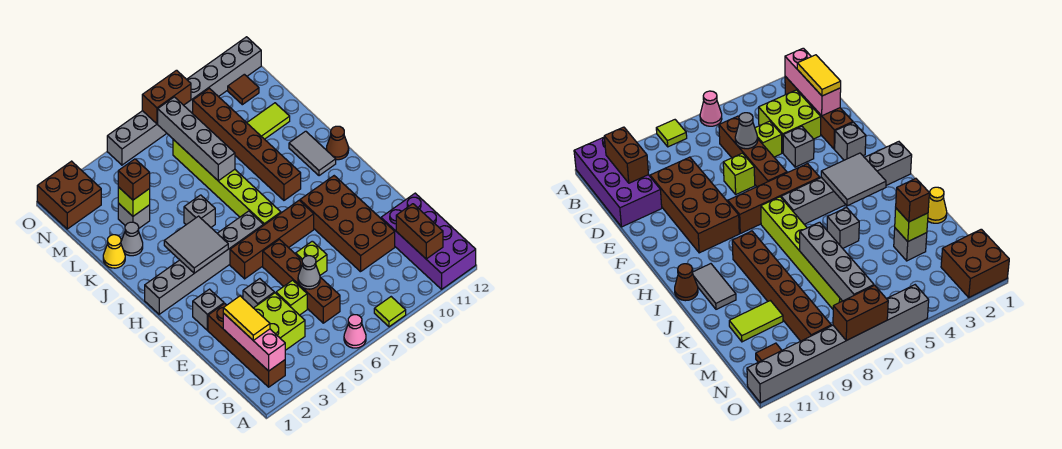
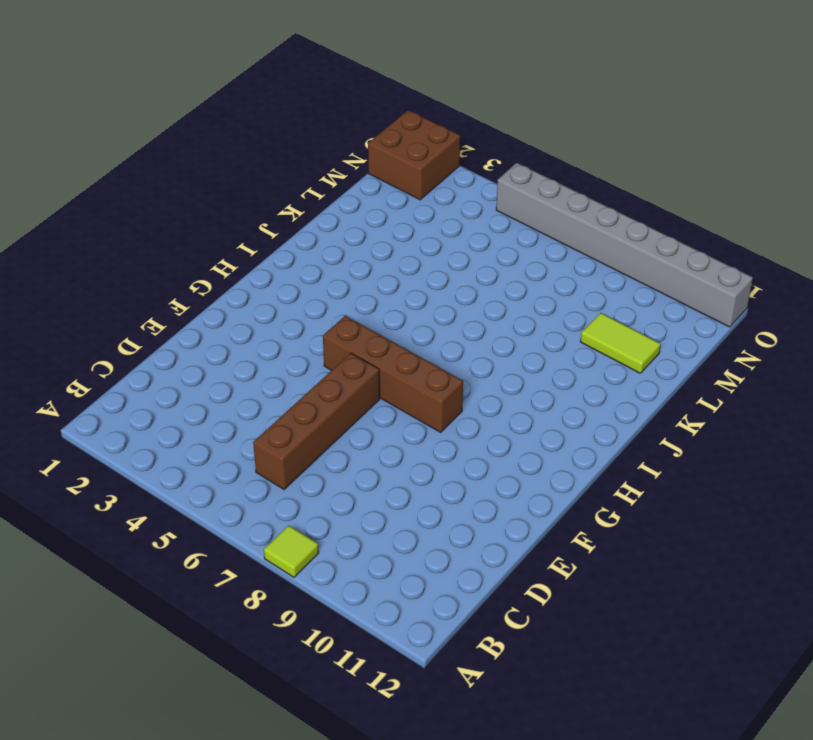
none -> pink cone A6 level 1
none -> purple brick A11:D12 level 1
none -> brown brick B2:E2 level 1
none -> lime brick C3:D4 level 1

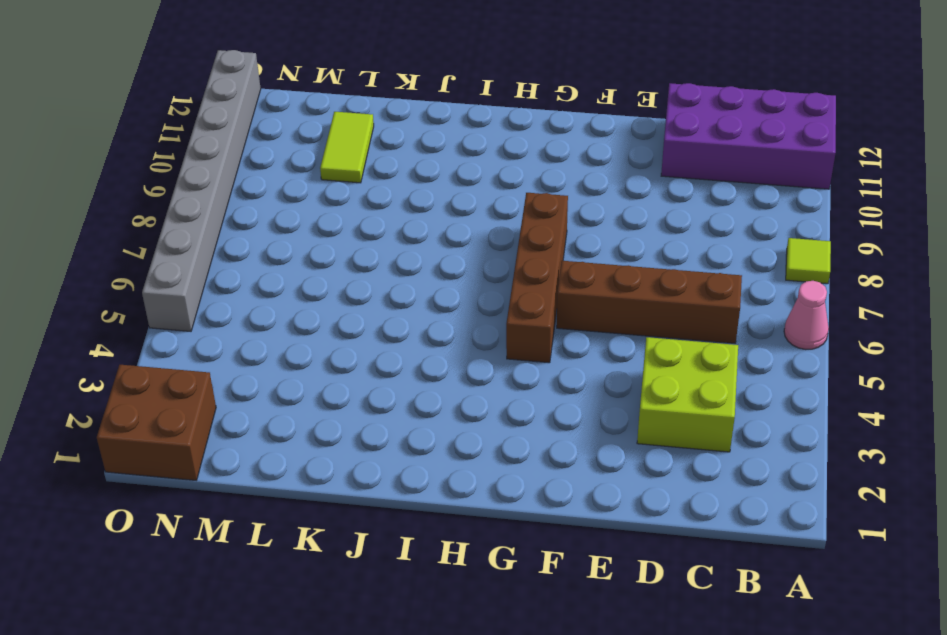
none -> brown brick B2:E2 level 1
none -> lime brick D5 level 1
none -> brown brick D9:G10 level 1
none -> grey brick E4 level 1

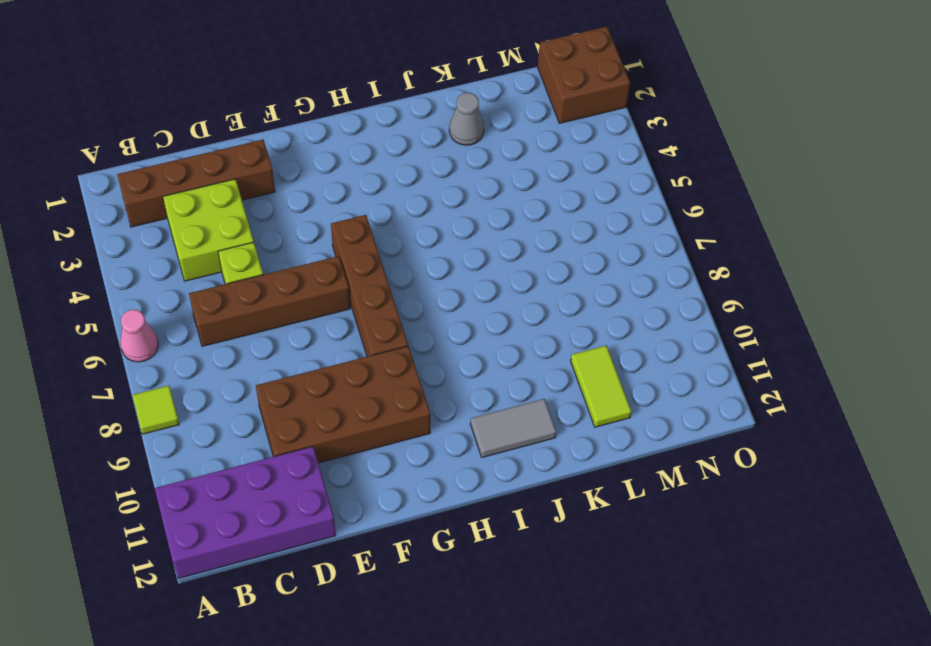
none -> grey brick E4 level 1
none -> lime brick E7 level 1
none -> grey brick F2 level 1
none -> grey brick H1:H6 level 1

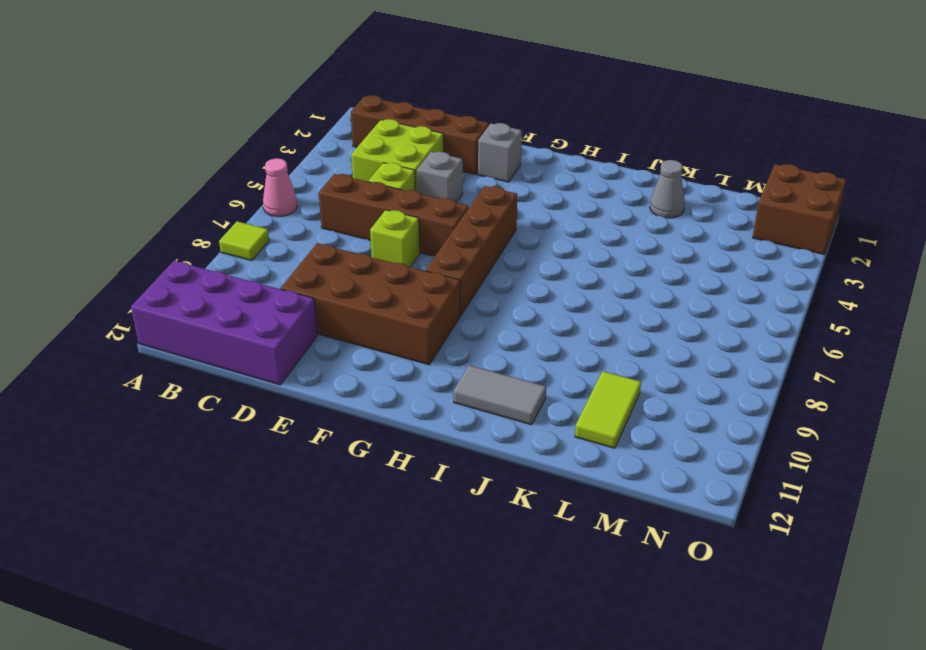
none -> grey brick H1:H6 level 1
none -> lime brick H7:M7 level 1
none -> brown brick I9:N9 level 1
none -> brown cone I12 level 1

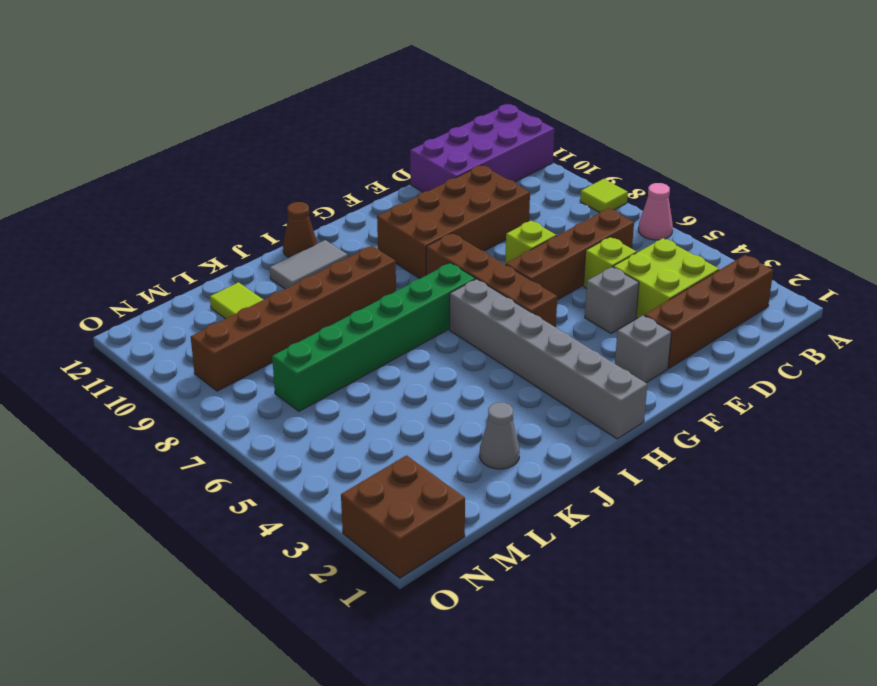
green brick H7:M7 level 1 -> lime brick H7:M7 level 1
none -> grey brick J5 level 1
none -> yellow cone K1 level 1
none -> grey brick L3 level 1
none -> brown tile N11 level 1

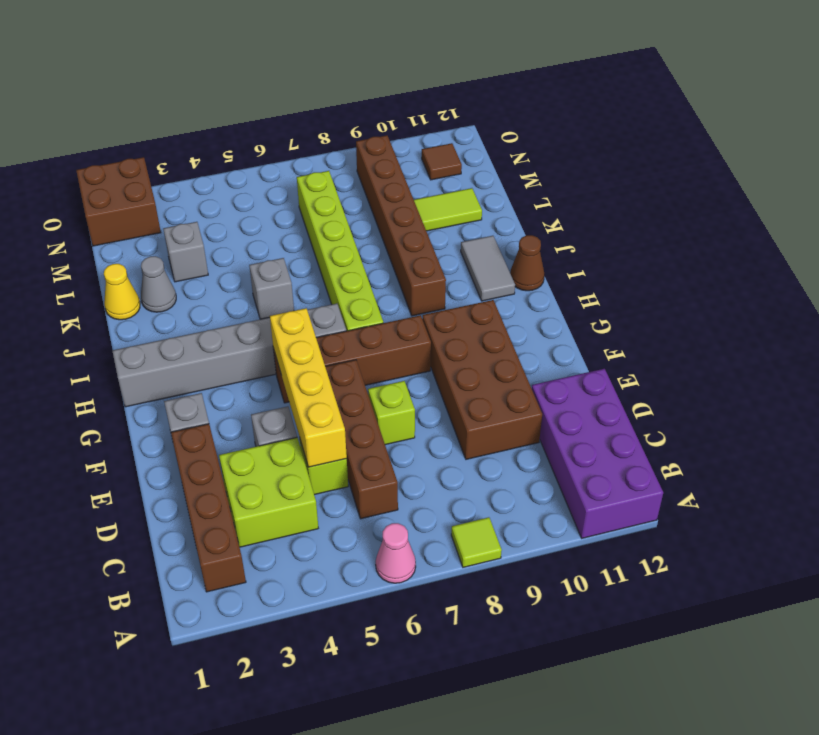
yellow brick D5:G5 level 2 -> none
none -> grey brick O5:O12 level 1
none -> pink brick B2:D2 level 2
none -> brown brick B11:C11 level 2
none -> grey cone D6 level 2

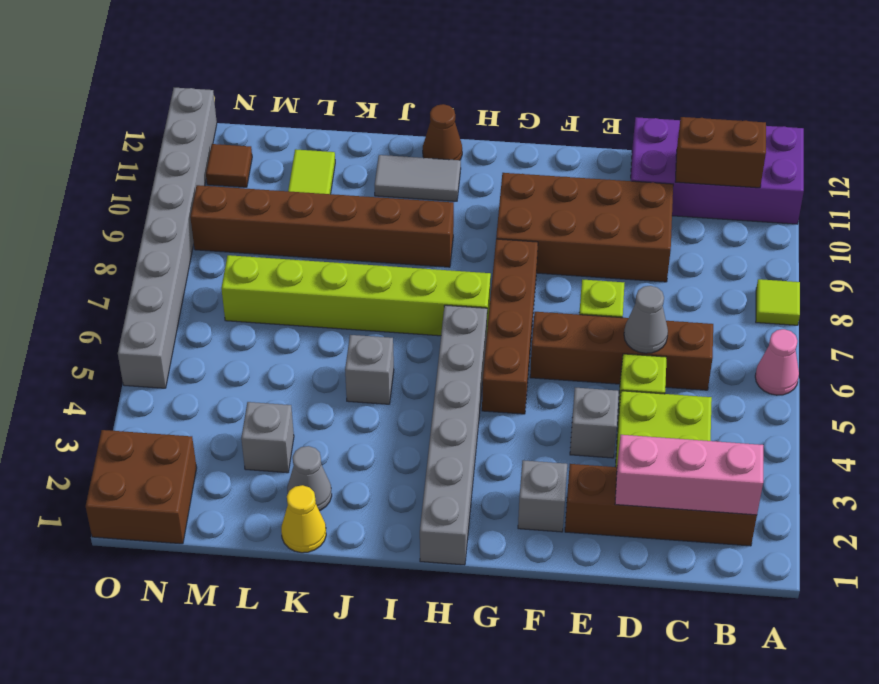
none -> grey tile H3:I4 level 2
none -> grey brick K7:N7 level 2
none -> lime brick L3 level 2
none -> brown brick O7:O8 level 2

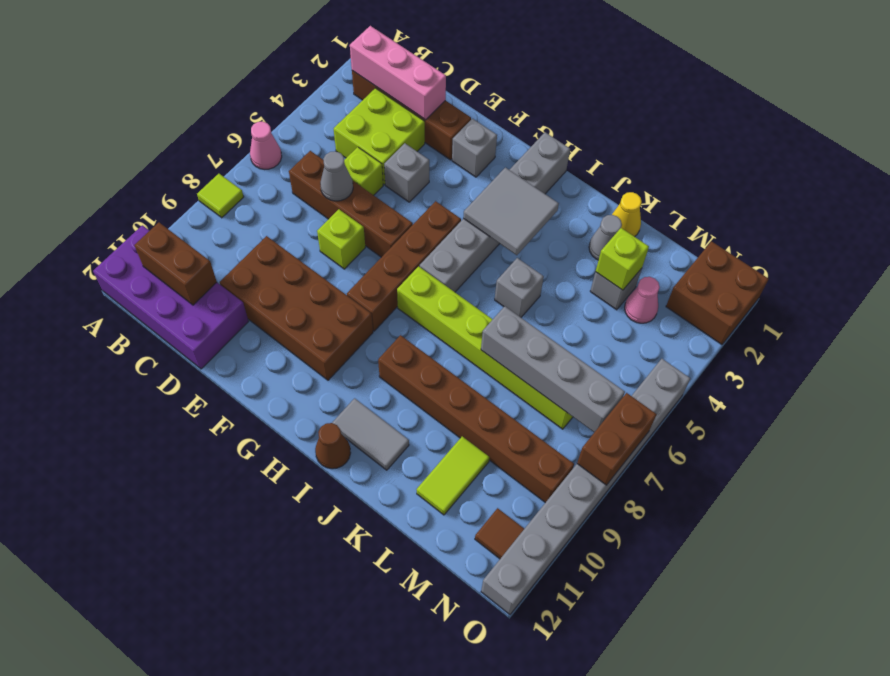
pink cone M3 level 1 -> none
none -> yellow tile C2:D2 level 3
none -> brown brick L3 level 3

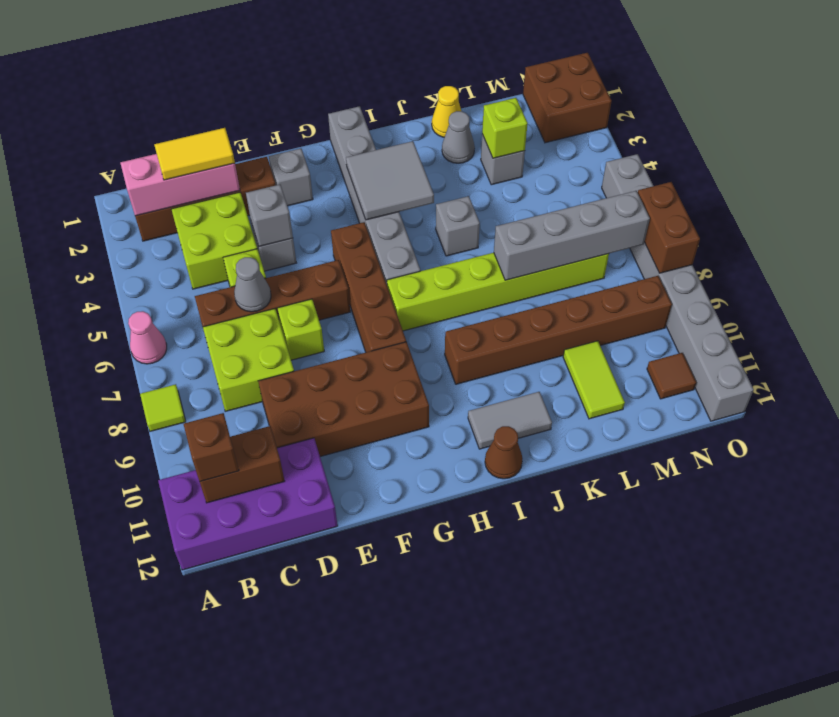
brown brick B11 level 3 -> brown brick L3 level 3
lime brick C7:D8 level 1 -> none
grey brick E4 level 2 -> none

